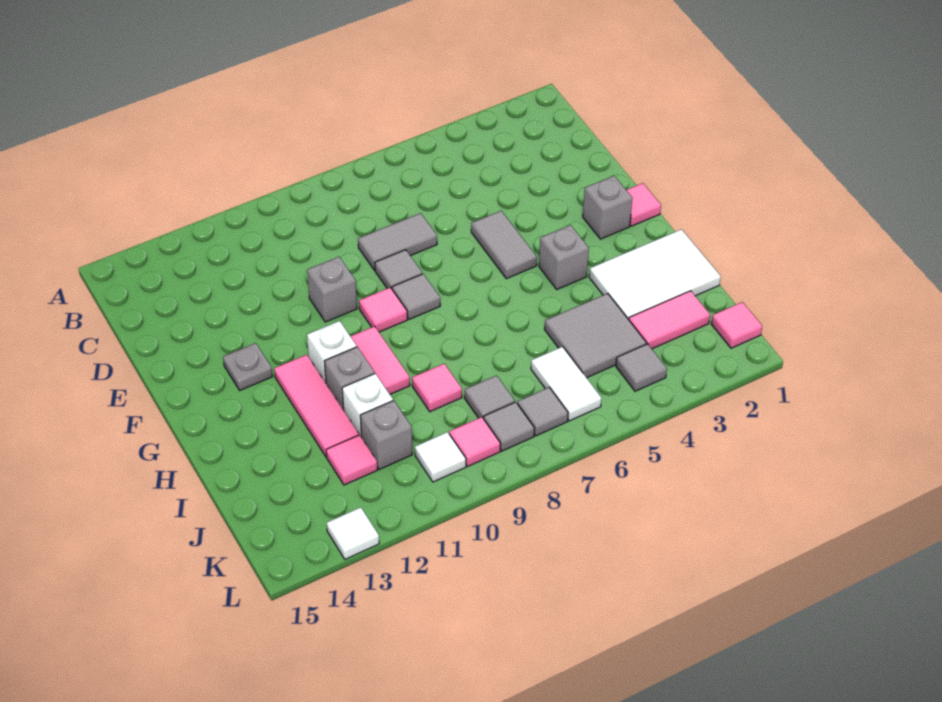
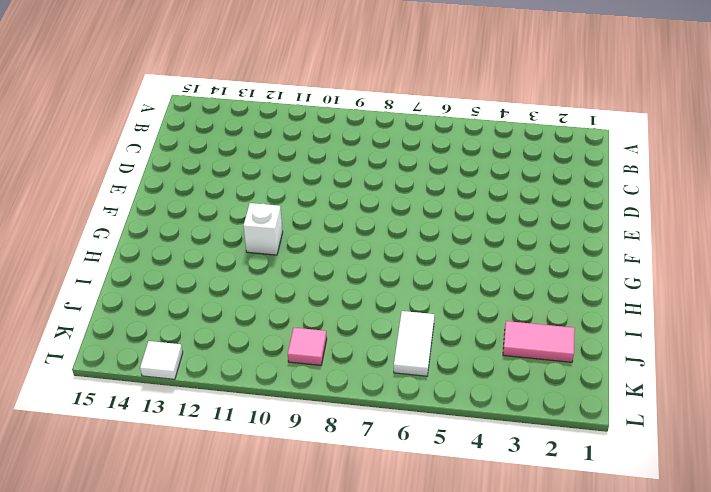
none -> grey tile D7:D8 level 1
none -> grey tile E5:F5 level 1
none -> grey tile E8 level 1
none -> grey brick E10 level 1

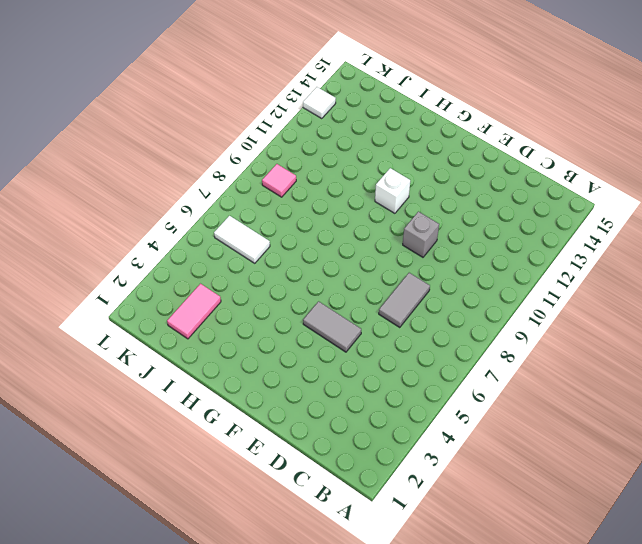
none -> grey tile E8 level 1
none -> pink tile F1 level 1
none -> grey brick F2 level 1
none -> grey tile F8 level 1

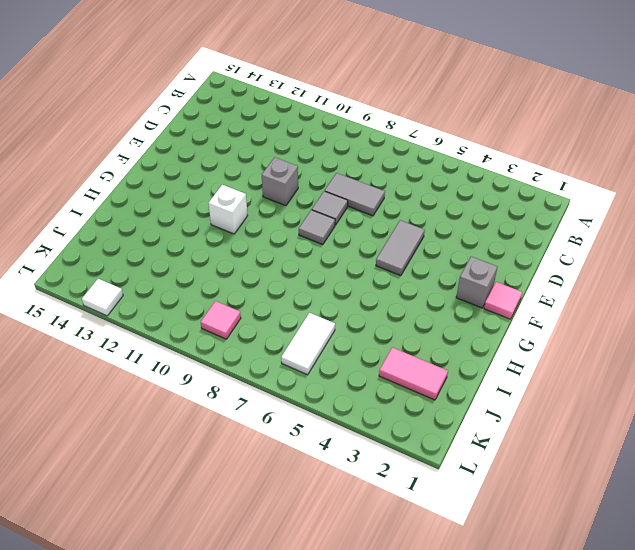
none -> pink tile F9 level 1
none -> grey plate F13 level 1
none -> grey brick G4 level 1
none -> pink tile G10:H10 level 1

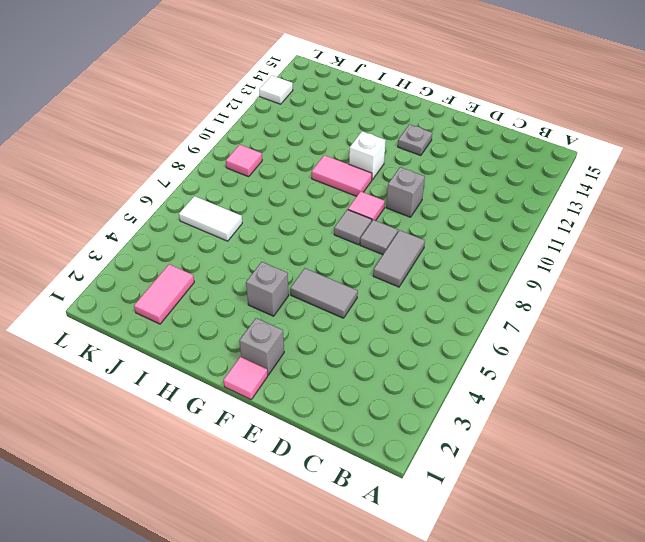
none -> pink tile G12:I12 level 1
none -> white tile H1:I3 level 1
none -> grey brick H11 level 1
none -> grey tile I4:J5 level 1

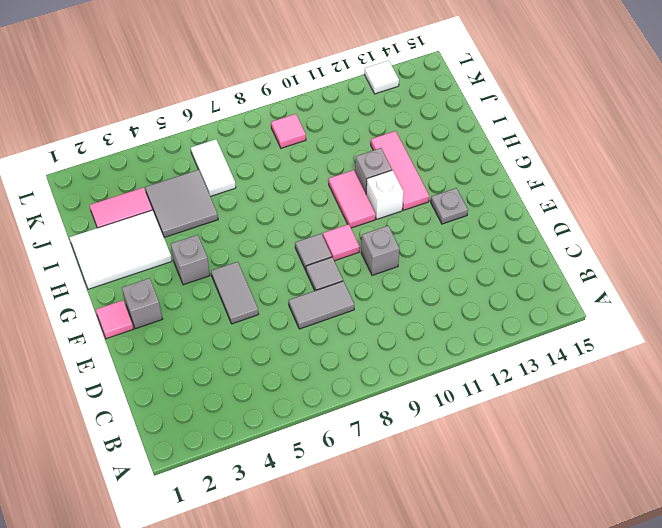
none -> pink tile I9 level 1
none -> white brick I11 level 1
none -> grey tile J8 level 1
none -> grey brick J11 level 1

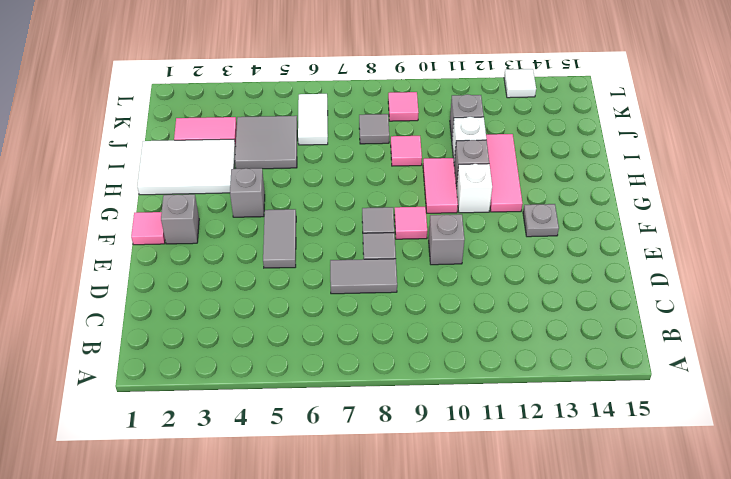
none -> pink tile J12 level 1
none -> pink tile K1 level 1
none -> grey tile K4 level 1
none -> grey tile K7 level 1

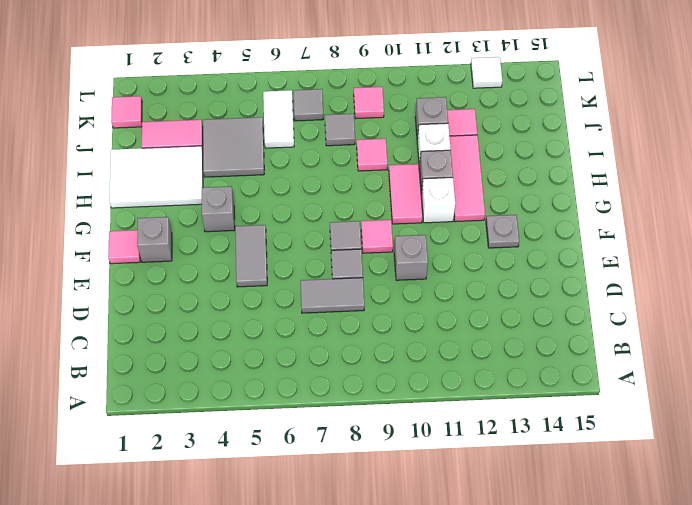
none -> grey tile K4 level 1
none -> grey tile K8 level 1
none -> white tile K10 level 1

